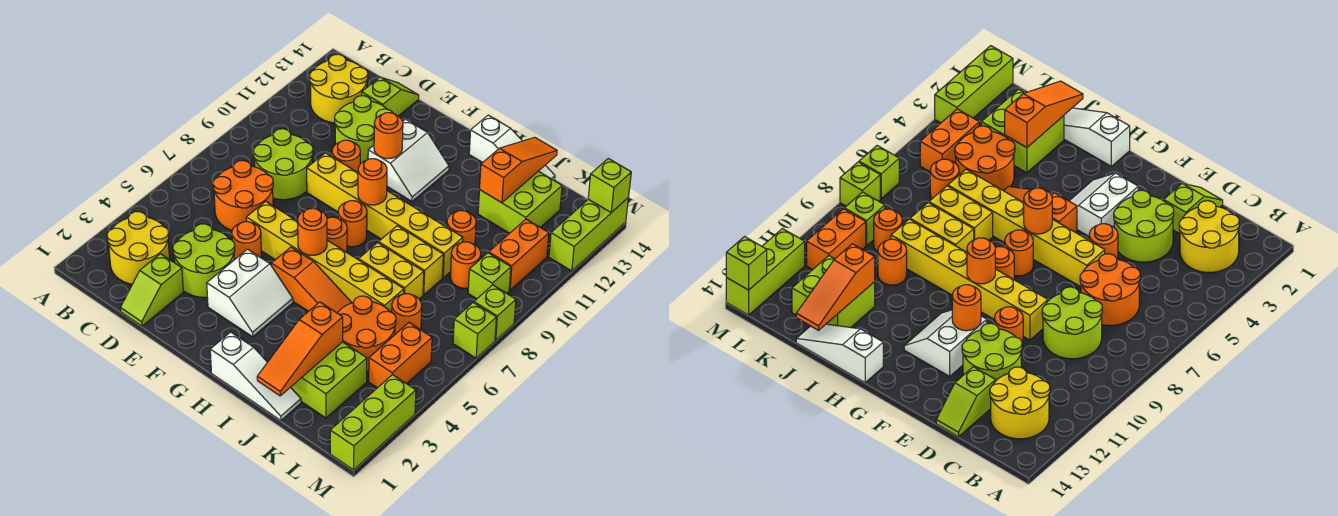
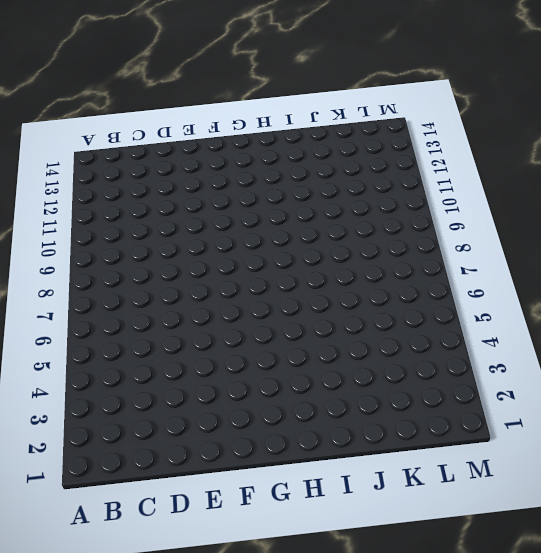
none -> yellow round brick B2:C3 level 1
none -> yellow round brick B12:C13 level 1
none -> orange round brick C6:D7 level 1
none -> lime round brick C8:D9 level 1

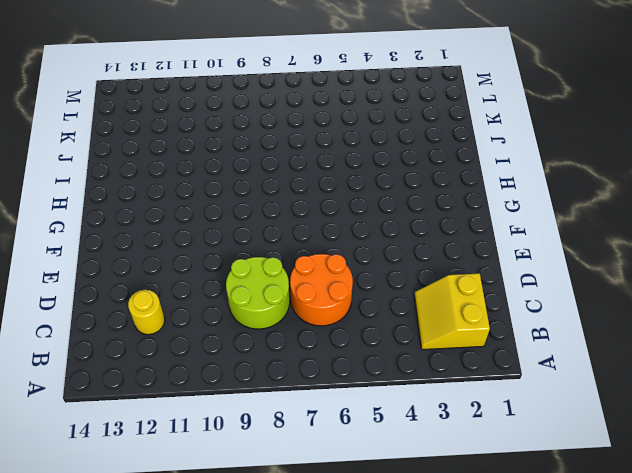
yellow slope B2:C3 level 1 top 2 -> yellow round brick B2:C3 level 1
yellow round brick C12 level 1 -> yellow round brick B12:C13 level 1
none -> lime slope D1:D2 level 1 top 2
none -> lime round brick D3:E4 level 1
none -> lime round brick D11:E12 level 1
none -> lime slope D13:D14 level 1 top 13

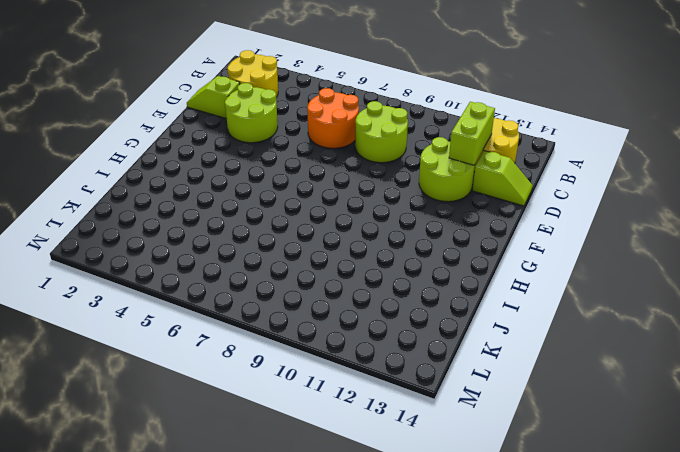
lime brick C12:D12 level 2 -> none
none -> orange round brick E5 level 1
none -> yellow brick E6:J6 level 1
none -> yellow brick E9:J9 level 1
none -> orange round brick E10 level 1

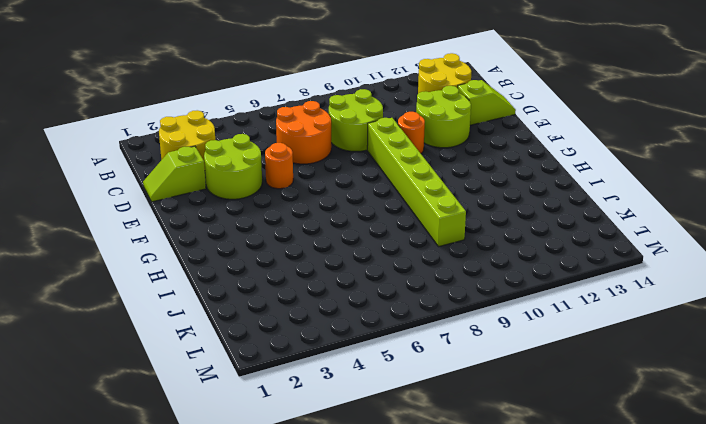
lime brick E9:J9 level 1 -> yellow brick E9:J9 level 1
none -> yellow brick E6:J6 level 1
none -> white slope F3:G4 level 1 top F
none -> white slope F11:G12 level 1 top F
none -> orange slope G5:I5 level 1 top G

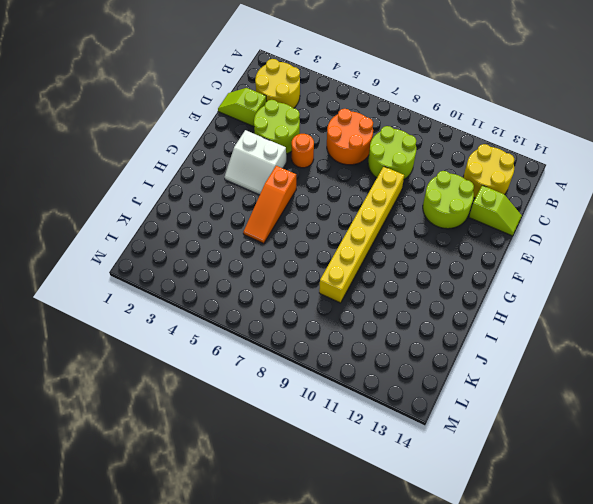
none -> yellow brick E6:J6 level 1
none -> orange round brick E10 level 1
none -> white slope F11:G12 level 1 top F
none -> orange round brick G7 level 1

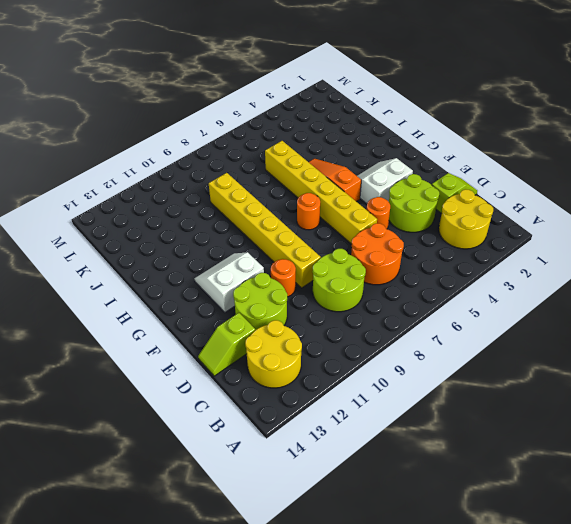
none -> orange round brick G8 level 1
none -> white slope H1:J1 level 1 top H
none -> white slope H14:J14 level 1 top H
none -> yellow brick I7:J7 level 1

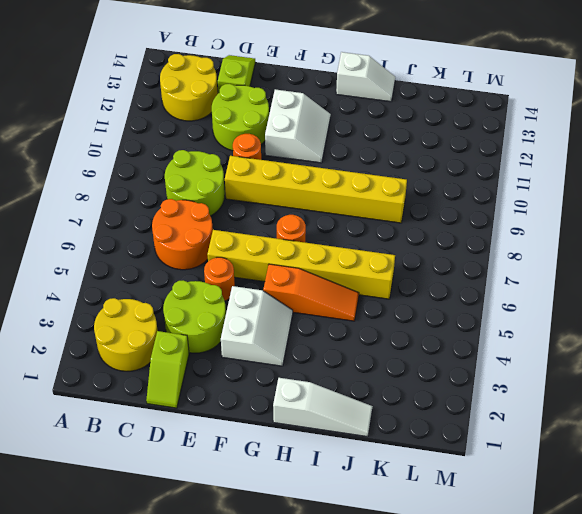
white slope H14:I14 level 1 top H -> white slope H14:J14 level 1 top H
none -> orange round brick G8 level 1
none -> yellow brick I7:J7 level 1
none -> yellow brick I8:J8 level 1
none -> lime brick J2:K3 level 1

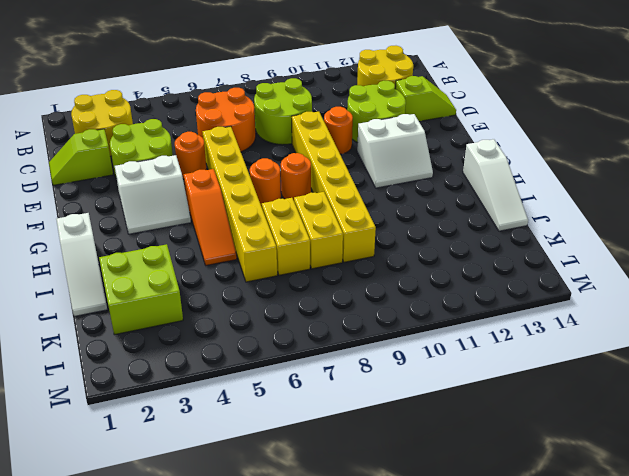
none -> orange round brick J4:K5 level 1
none -> orange round brick J10 level 1
none -> lime brick J12:K13 level 1
none -> orange round brick K6 level 1

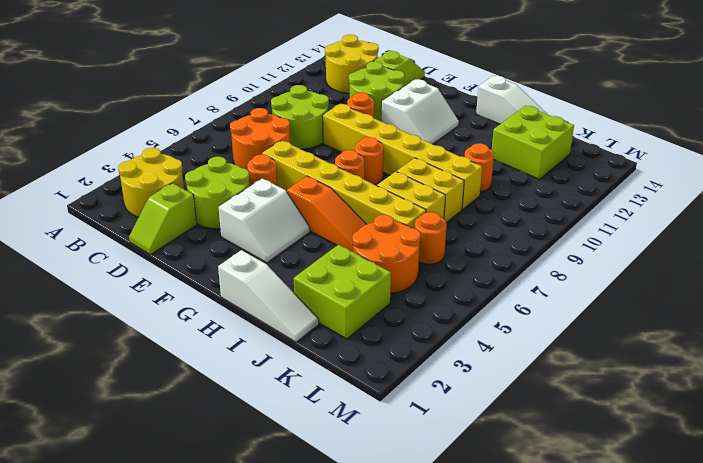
none -> orange round brick K9 level 1
none -> orange brick L4:L5 level 1
none -> lime brick L9 level 1
none -> orange brick L10:L11 level 1

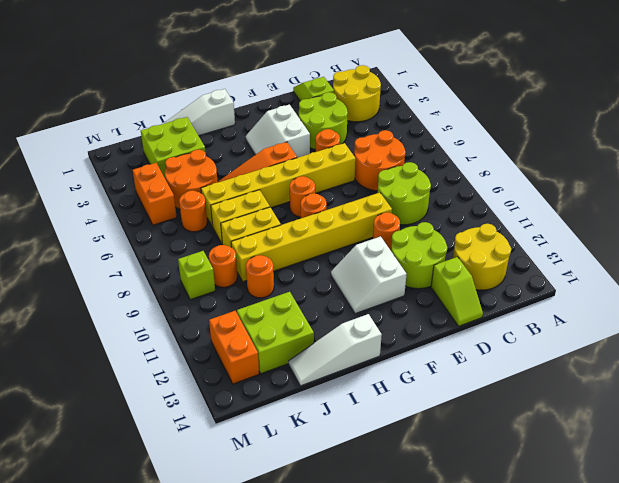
orange brick L12:L13 level 1 -> orange brick L10:L11 level 1
none -> lime brick M1:M3 level 1
none -> lime brick M7 level 1
none -> lime brick M8 level 1
none -> lime brick M12:M14 level 1

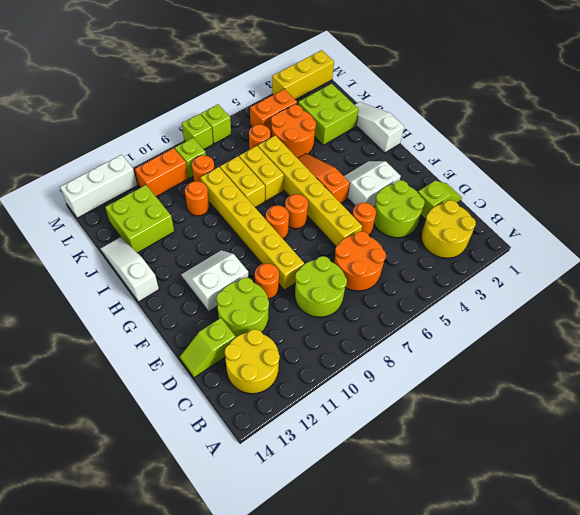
yellow brick M1:M3 level 1 -> lime brick M1:M3 level 1
white brick M12:M14 level 1 -> lime brick M12:M14 level 1
none -> orange round brick F11 level 2
none -> orange round brick G6 level 2
none -> orange round brick G9 level 2
none -> orange slope J1:J3 level 2 top 3

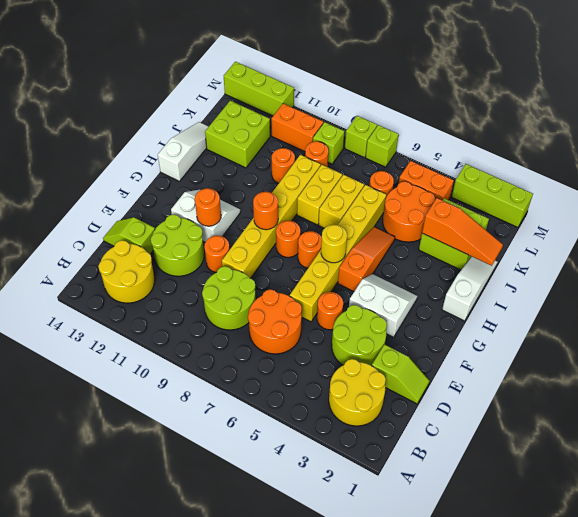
yellow round brick G6 level 2 -> orange round brick G6 level 2
none -> orange slope J12:J14 level 2 top 12
none -> lime brick M14 level 2

